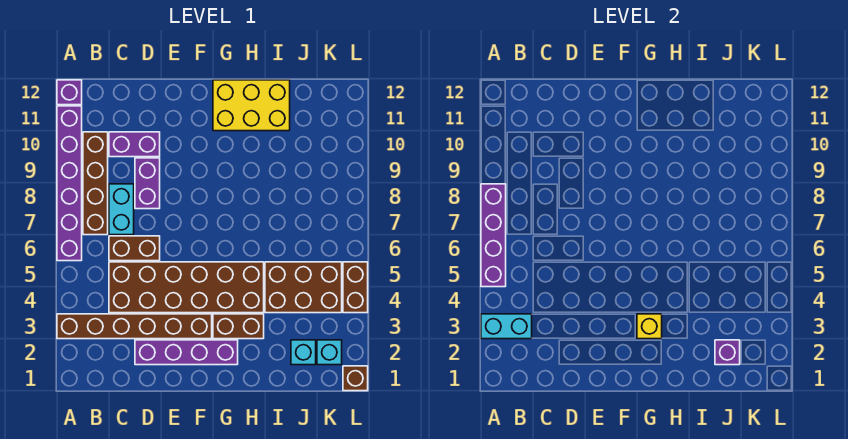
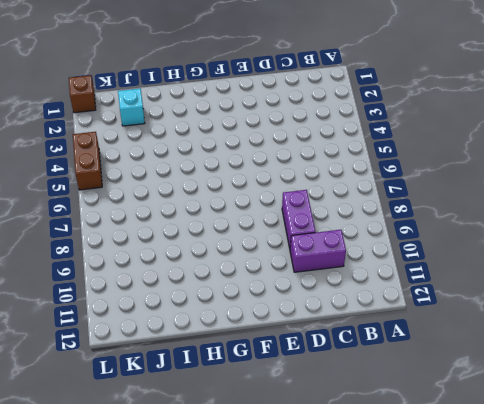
none -> brown brick A3:F3 level 1
none -> purple brick A6:A11 level 1
none -> purple brick A12 level 1

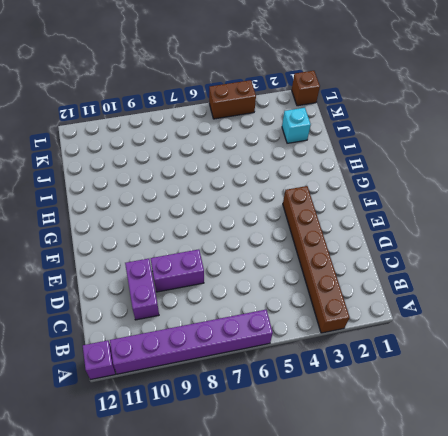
none -> brown brick B7:B10 level 1
none -> brown brick C4:H5 level 1
none -> brown brick C6:D6 level 1

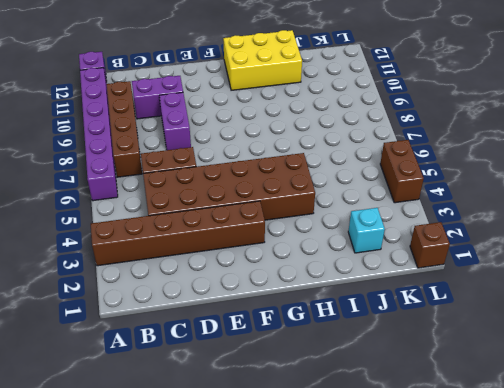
none -> cyan brick C7:C8 level 1
none -> purple brick D2:G2 level 1
none -> brown brick G3:H3 level 1

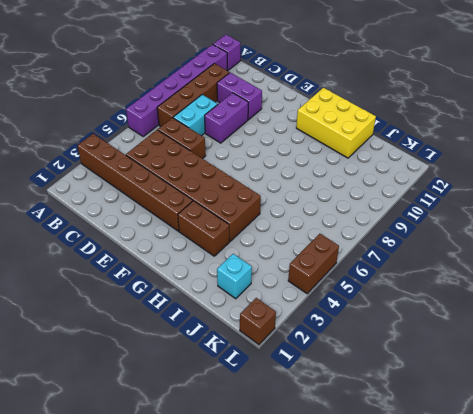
none -> purple brick D2:G2 level 1
none -> brown brick I4:K5 level 1
none -> cyan brick K2 level 1

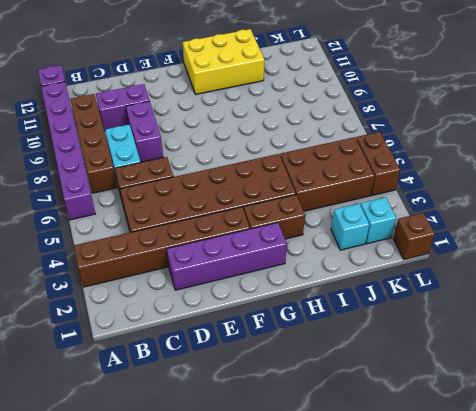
none -> cyan brick A3:B3 level 2
none -> purple brick A5:A8 level 2
none -> yellow brick G3 level 2

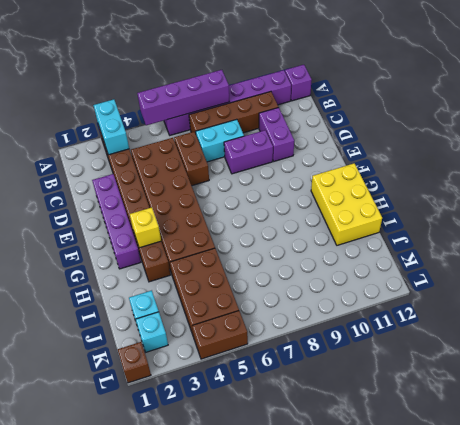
none -> purple brick J2 level 2

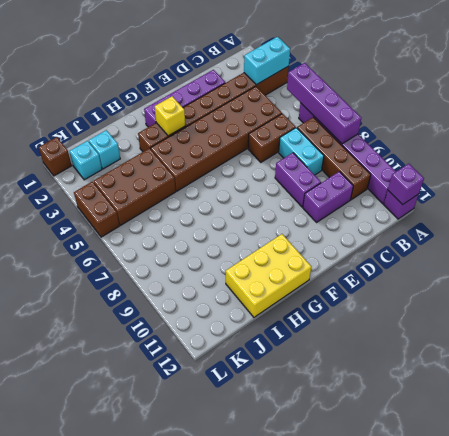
purple brick A12 level 2 -> purple brick J2 level 2

